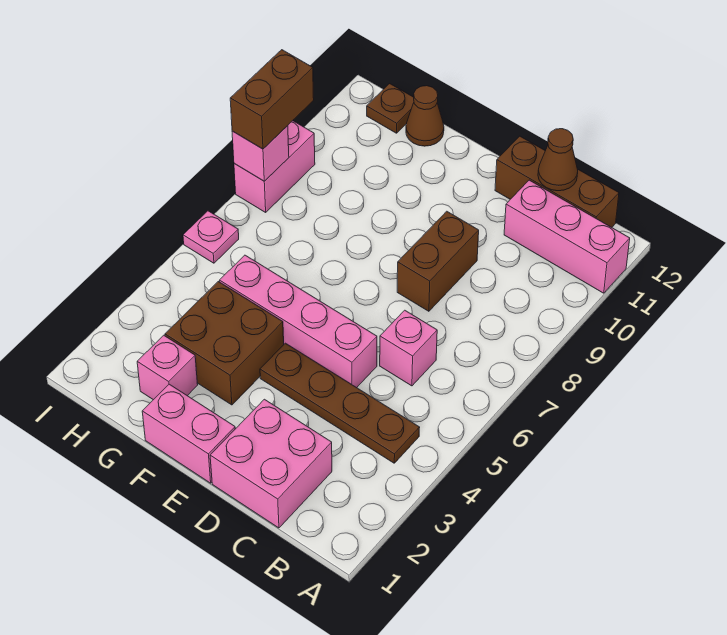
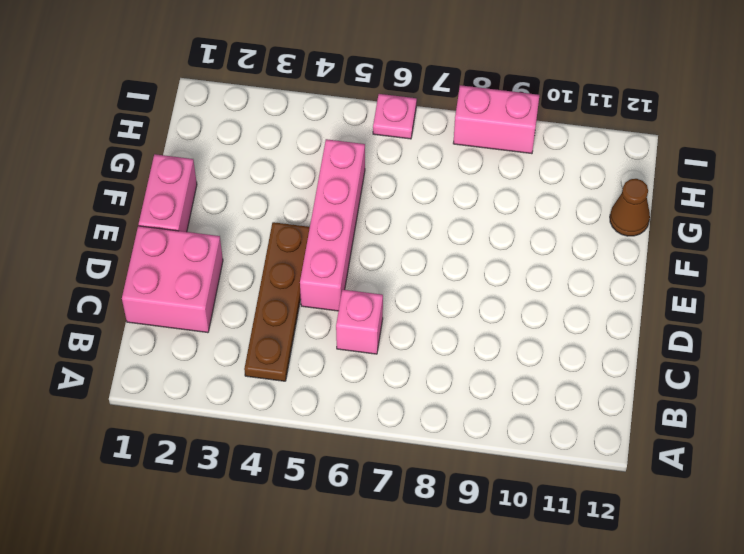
none -> pink brick A11:C11 level 1
none -> brown brick B12:D12 level 1
none -> brown brick D8:D9 level 1

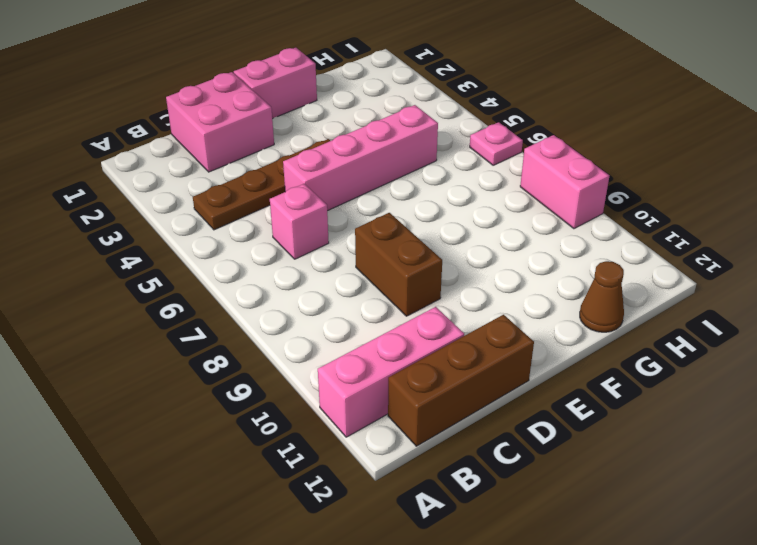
none -> brown brick F3:G4 level 1
none -> pink brick G2 level 1
none -> brown plate H12 level 1

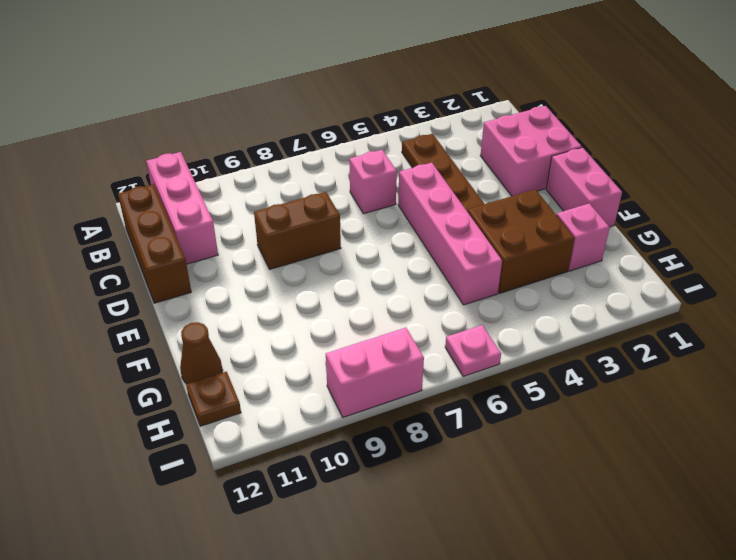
none -> brown cone C12 level 2
none -> pink brick I8 level 2
none -> brown brick I8:I9 level 3

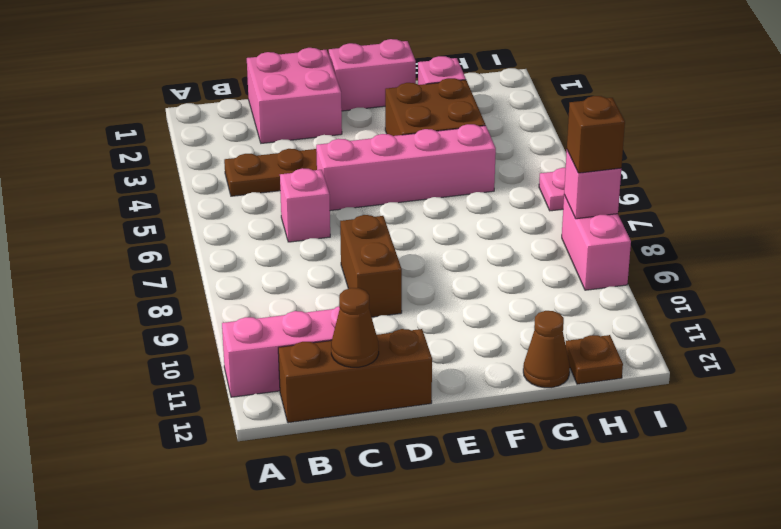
brown brick I8 level 3 -> brown brick I8:I9 level 3

